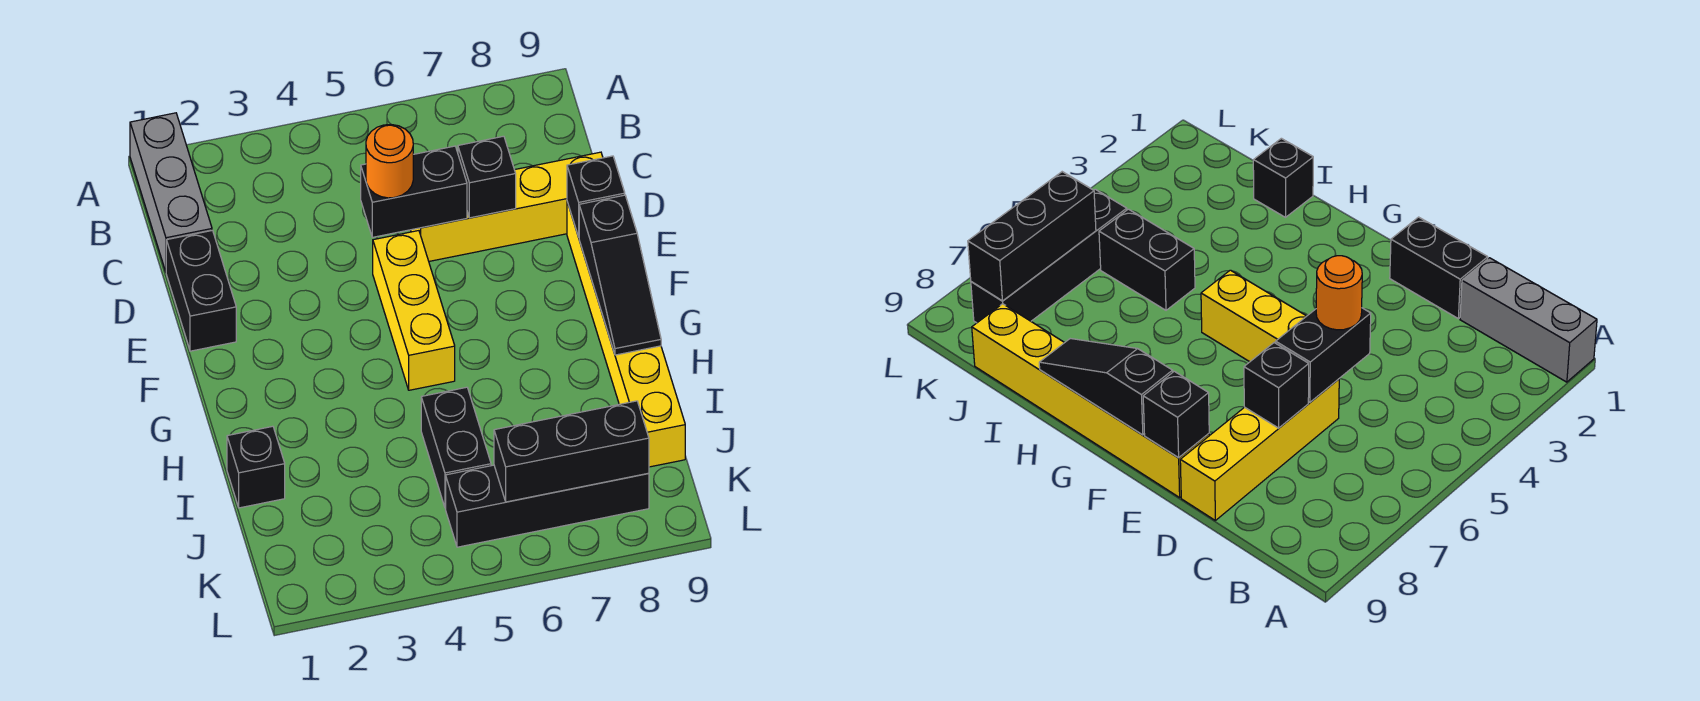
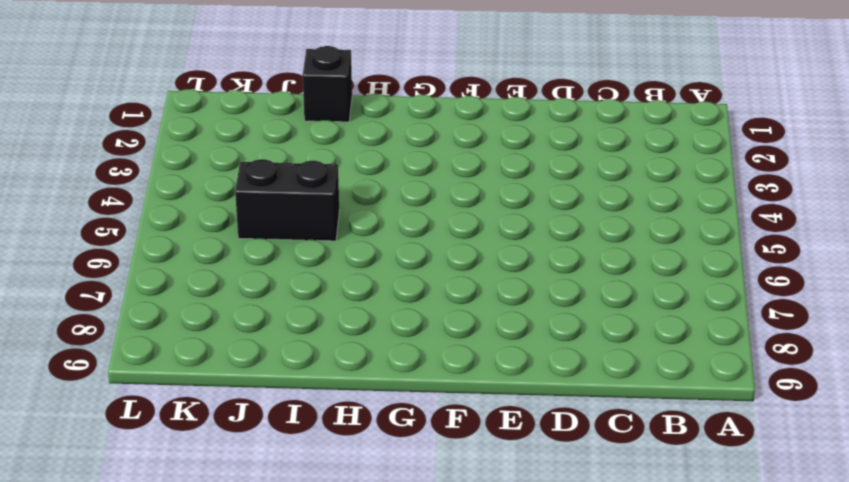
none -> grey brick A1:C1 level 1
none -> black brick D1:E1 level 1
none -> yellow brick D6:D9 level 1

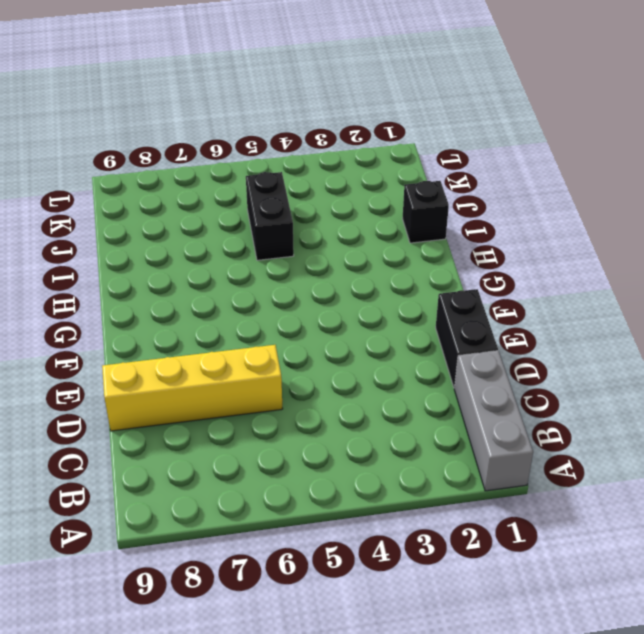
none -> yellow brick E5:G5 level 1
none -> yellow brick E9:J9 level 1
none -> black brick K5:K8 level 1

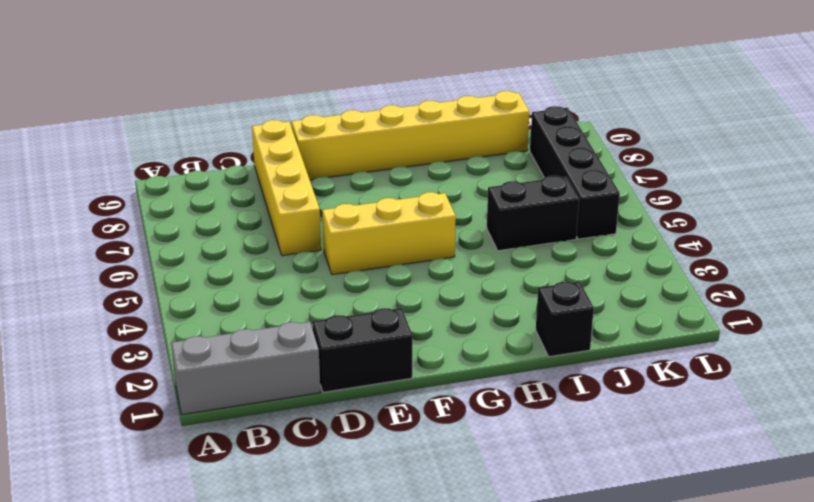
none -> black brick D5:D6 level 2
none -> black brick D7 level 2
none -> black brick E9 level 2

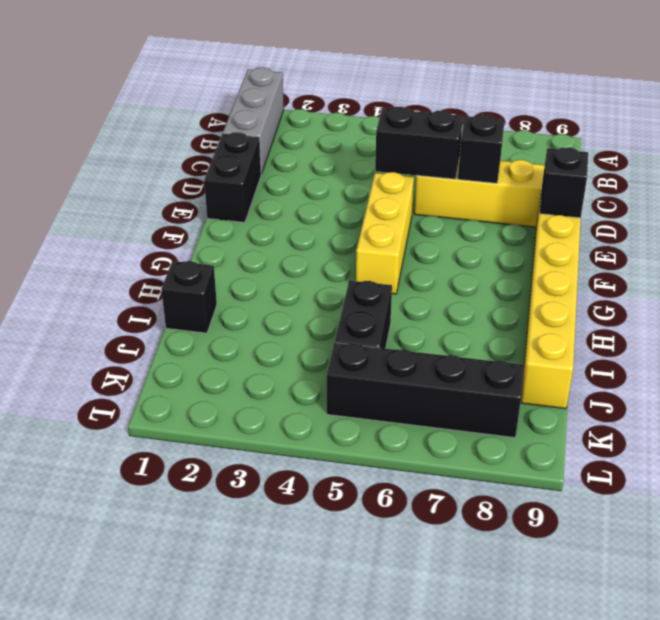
none -> black slope F9:H9 level 2 top F
none -> black brick K6:K8 level 2
none -> orange round brick D5 level 3

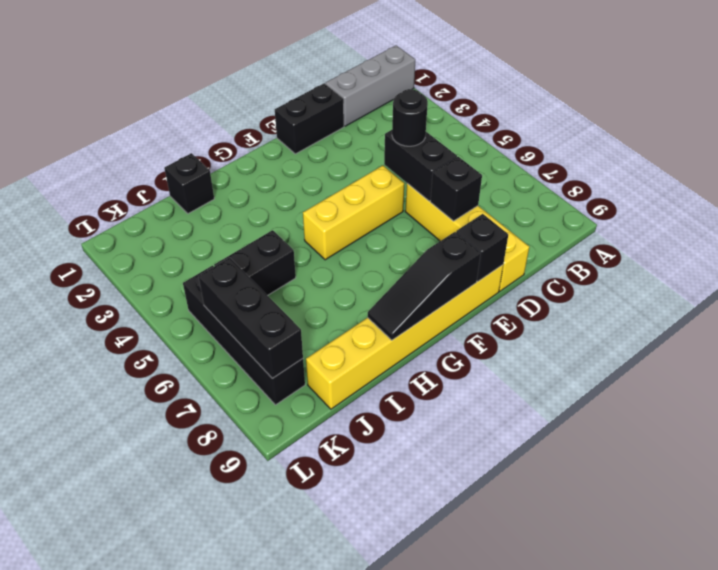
black round brick D5 level 3 -> orange round brick D5 level 3

